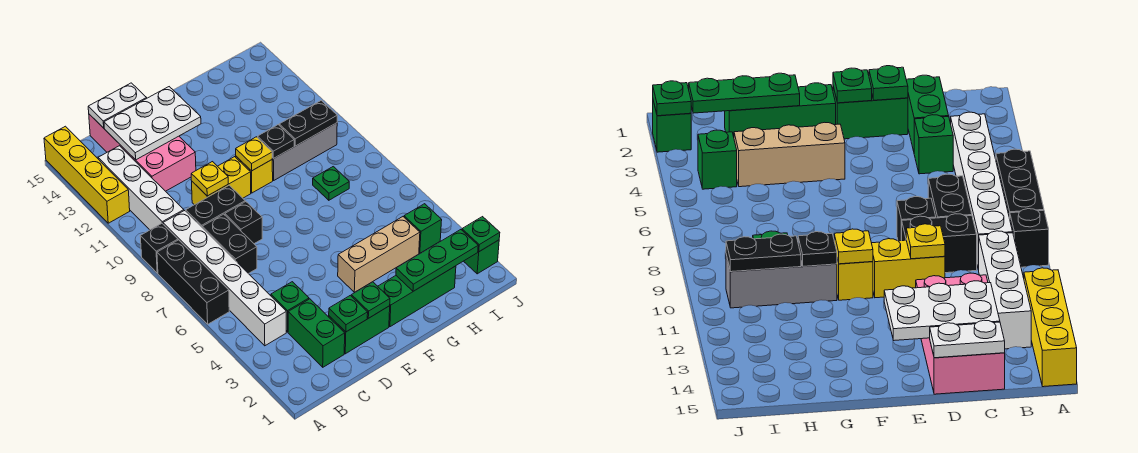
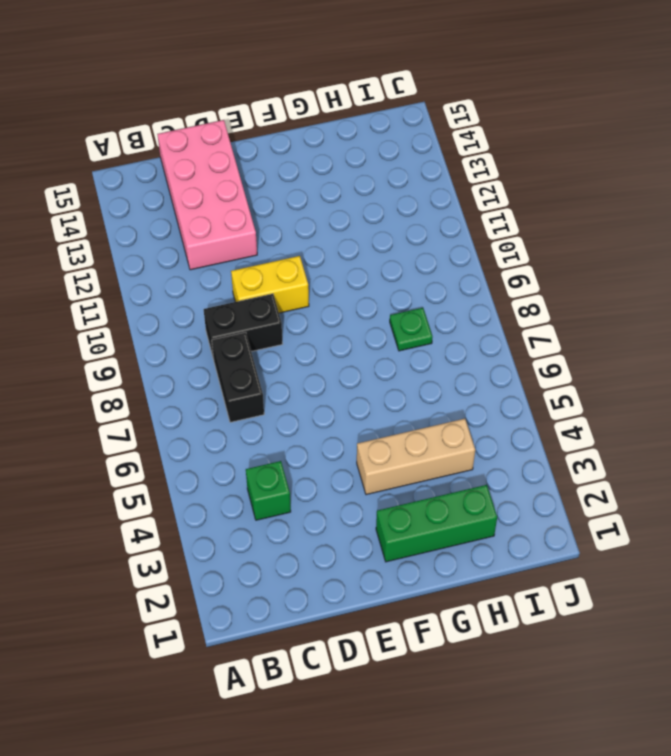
none -> black brick A6:A8 level 1
none -> black brick A9 level 1
none -> yellow brick A12:A15 level 1
none -> white brick B4:B9 level 1

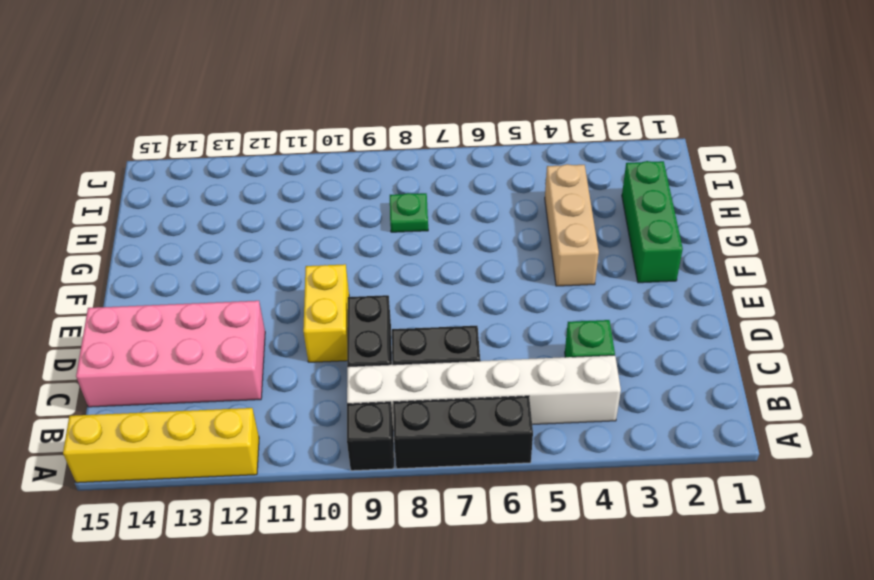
none -> white brick B10:B13 level 1
none -> green brick C2:C3 level 1
none -> green brick D2:E2 level 1
none -> black brick D8 level 1

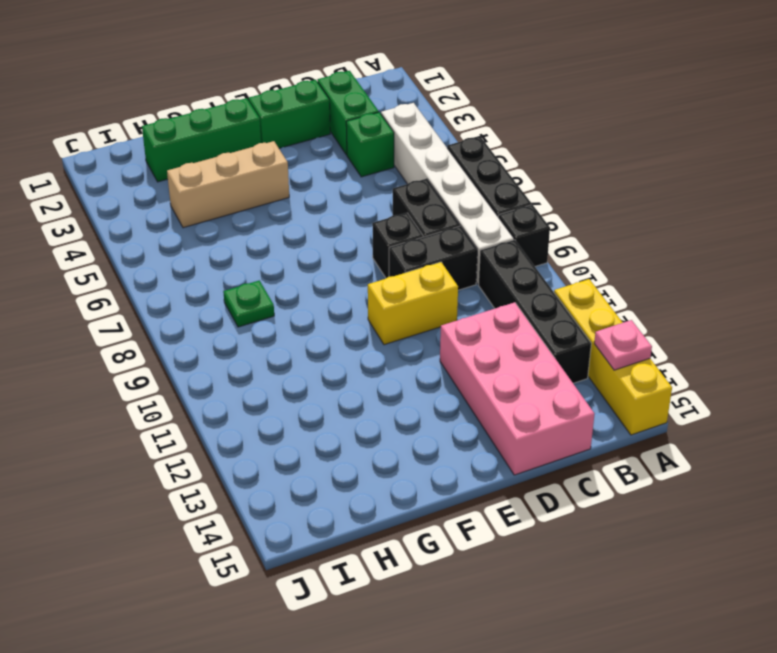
pink plate A14 level 2 -> none
black brick B10:B13 level 1 -> white brick B10:B13 level 1
none -> yellow brick F10 level 1
none -> grey brick G10:I10 level 1
none -> green brick I4 level 1
none -> green brick J2 level 1

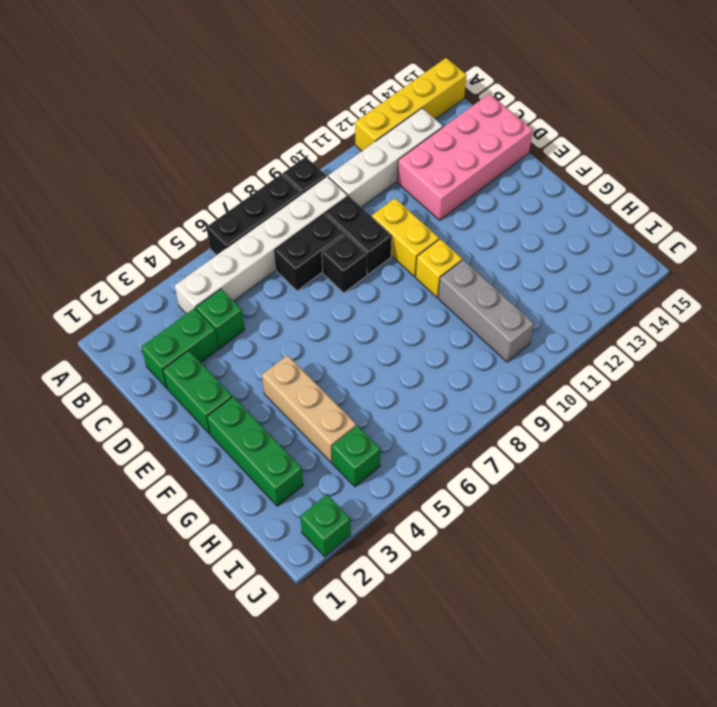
none -> green plate H8 level 1
none -> white plate C13:E14 level 2
none -> white plate C15:D15 level 2
none -> green plate D2 level 2

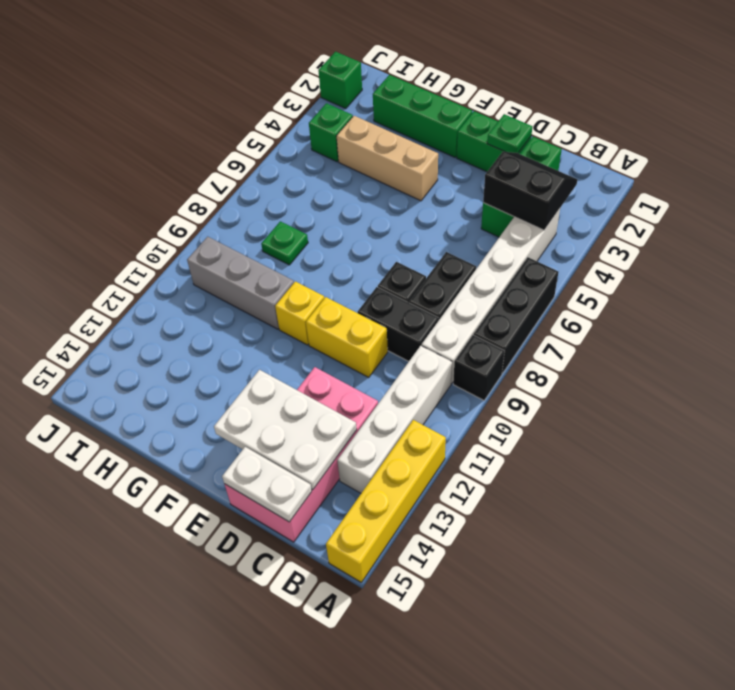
black slope B3:C4 level 2 top 4 -> none
none -> yellow plate D10 level 2
none -> green plate E2 level 2
none -> yellow plate F10 level 2
none -> green plate G2:I2 level 2

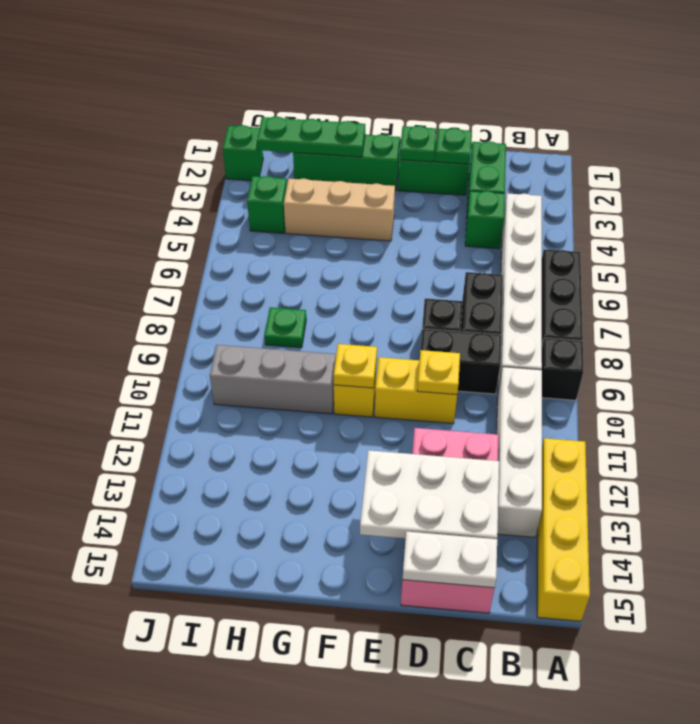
none -> black plate G10 level 2
none -> black plate H10:I10 level 2
none -> green plate J2 level 2

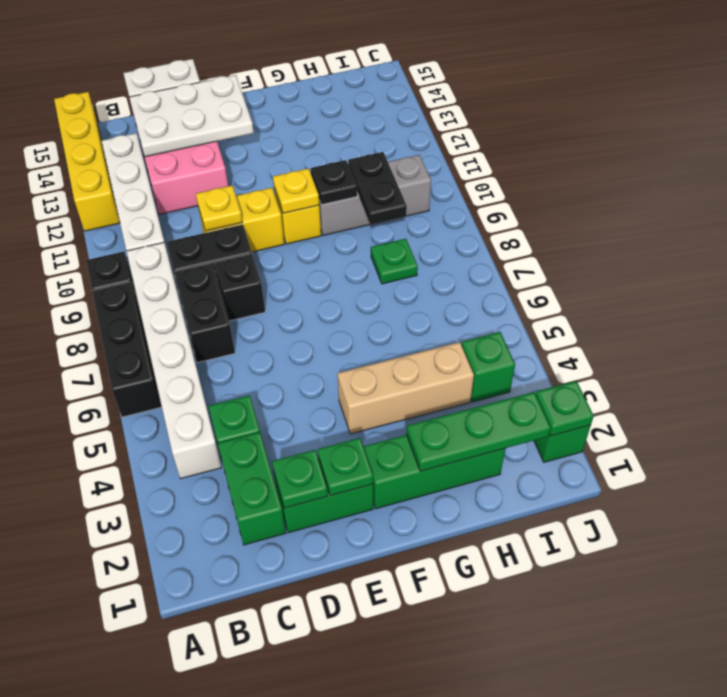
black plate H9:H10 level 2 -> black plate H10:I10 level 2

